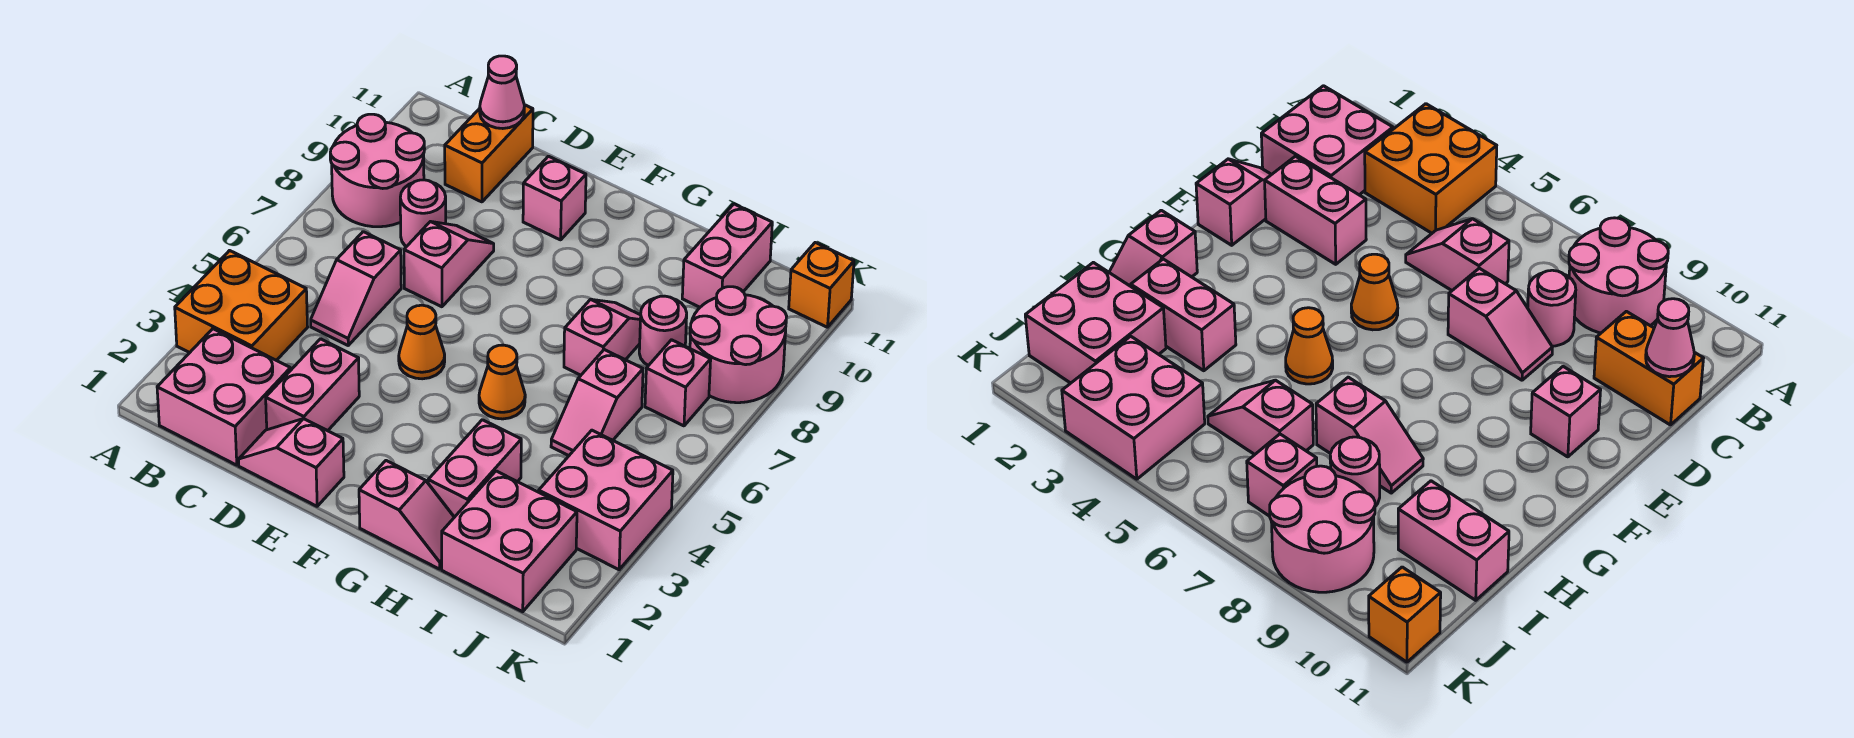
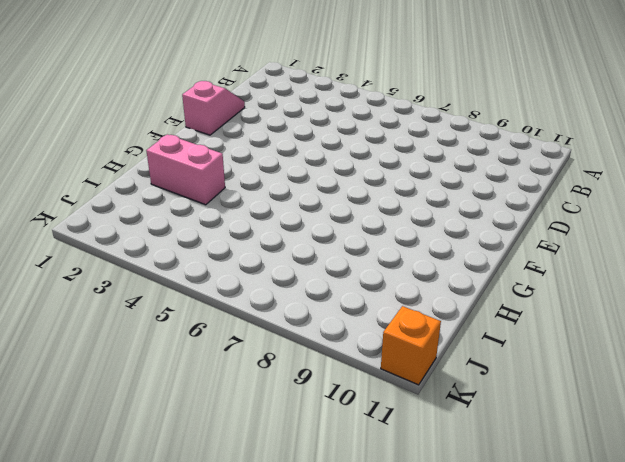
none -> orange brick A3:B4 level 1
none -> pink round brick A8:B9 level 1
none -> pink brick B1:C2 level 1

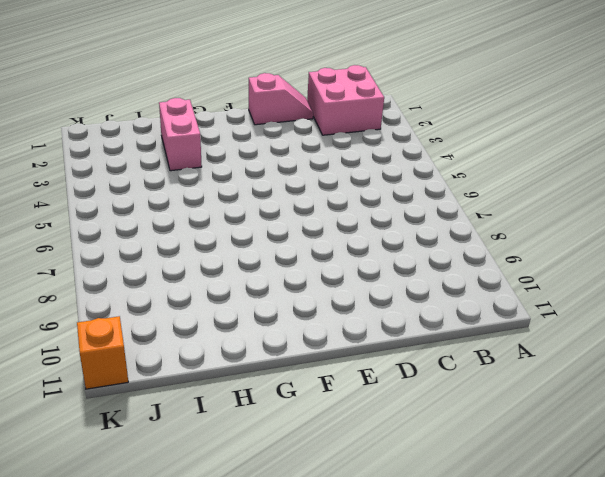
none -> orange brick A3:B4 level 1
none -> pink round brick A8:B9 level 1
none -> pink slope C5:C6 level 1 top 6

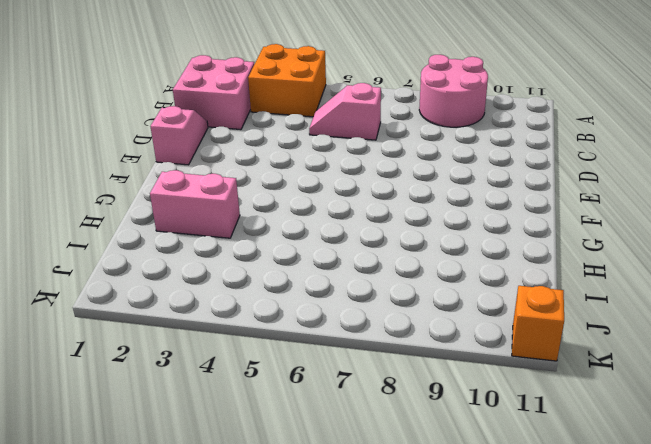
none -> pink round brick C8 level 1
none -> orange brick C10:C11 level 1
none -> pink brick D2:D3 level 1

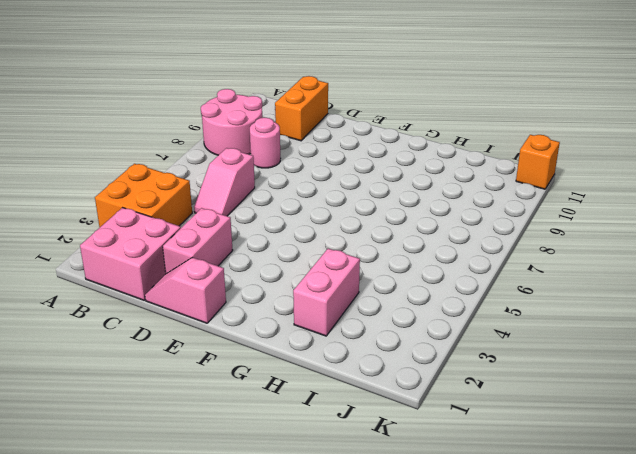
none -> pink slope D7:D8 level 1 top 7
none -> orange cone E5 level 1
none -> pink brick E10 level 1

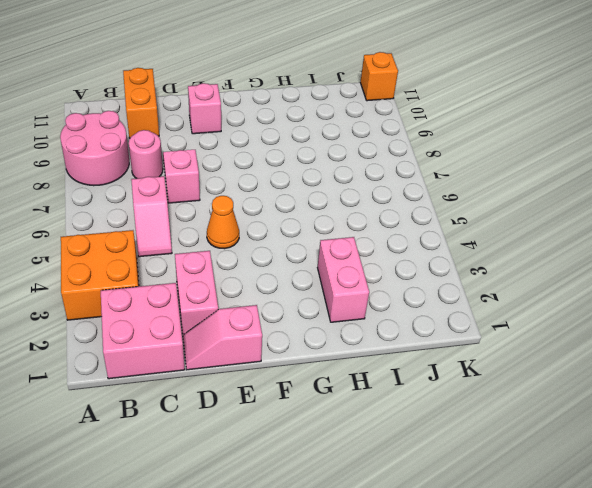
none -> pink slope G1:H1 level 1 top G
none -> orange cone G5 level 1
none -> pink slope H7:H8 level 1 top 7

